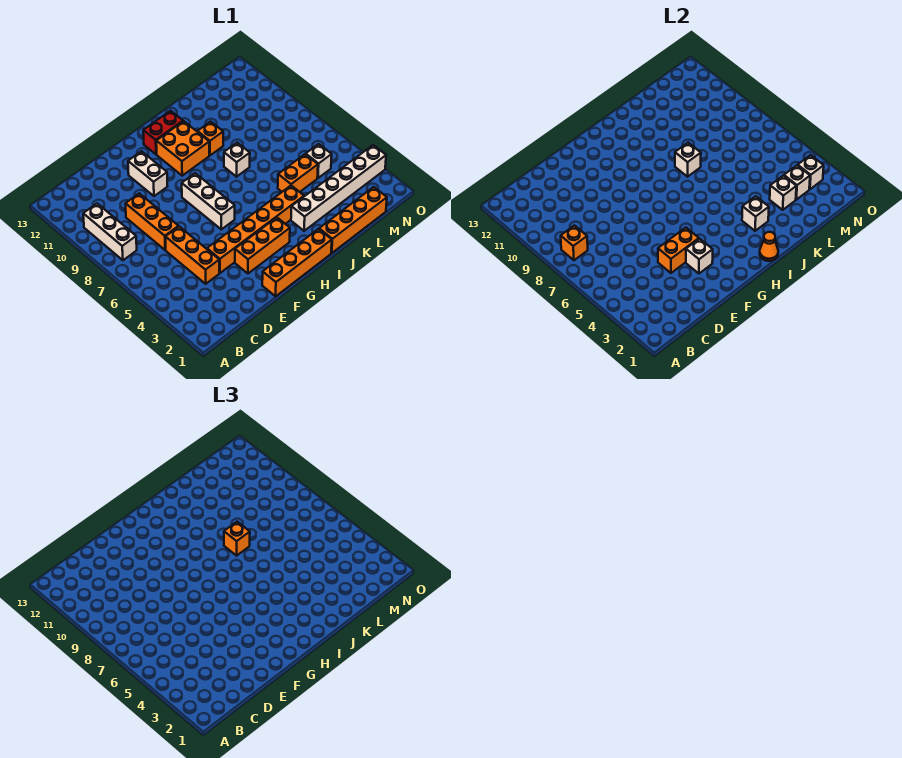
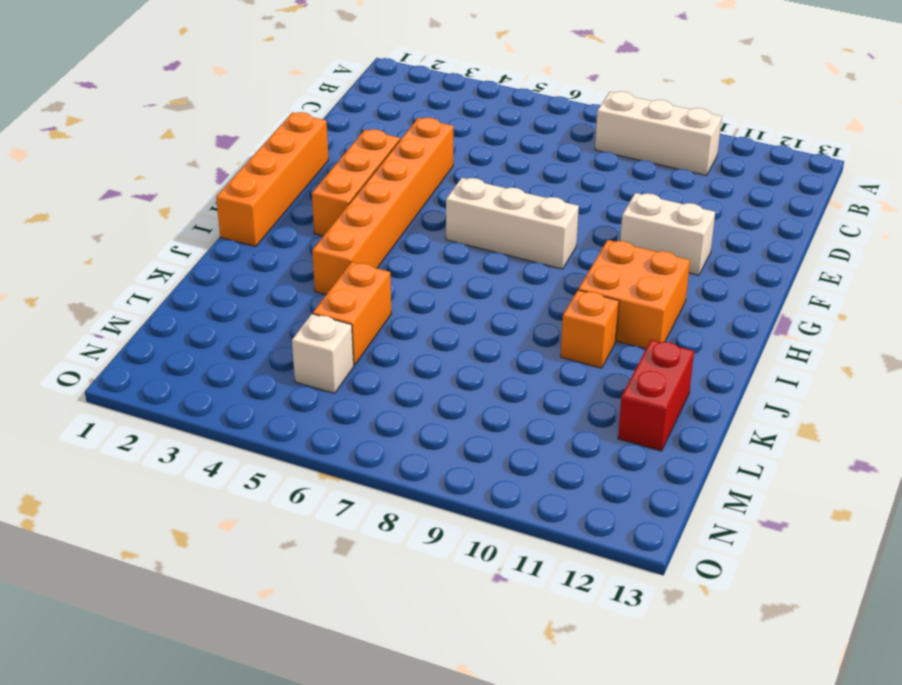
red brick K12:L12 level 1 -> red brick H12:I12 level 1
none -> orange brick D4:D6 level 1
none -> orange brick D7:D9 level 1
none -> orange brick J1:M1 level 1

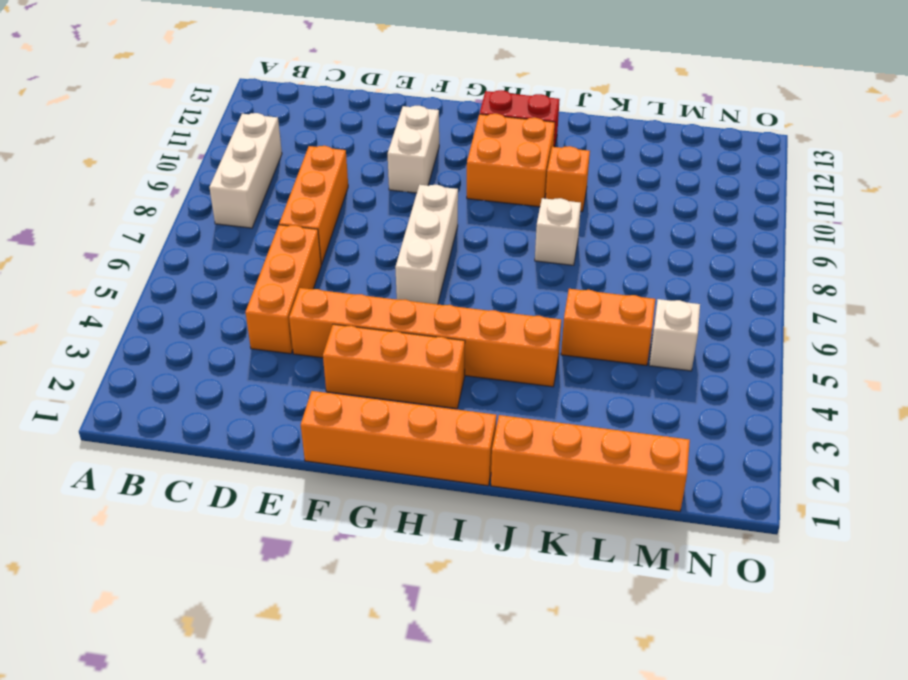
none -> white brick J3:O3 level 1
none -> orange brick B8 level 2
none -> orange brick E4:F4 level 2

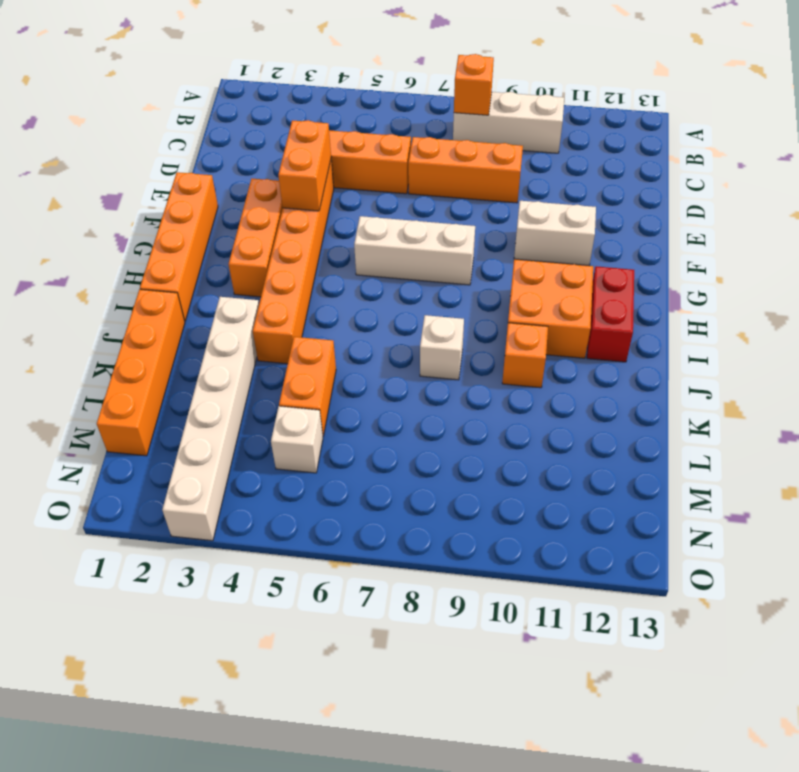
none -> white brick F3 level 2
none -> orange cone I1 level 2
none -> white brick J3 level 2

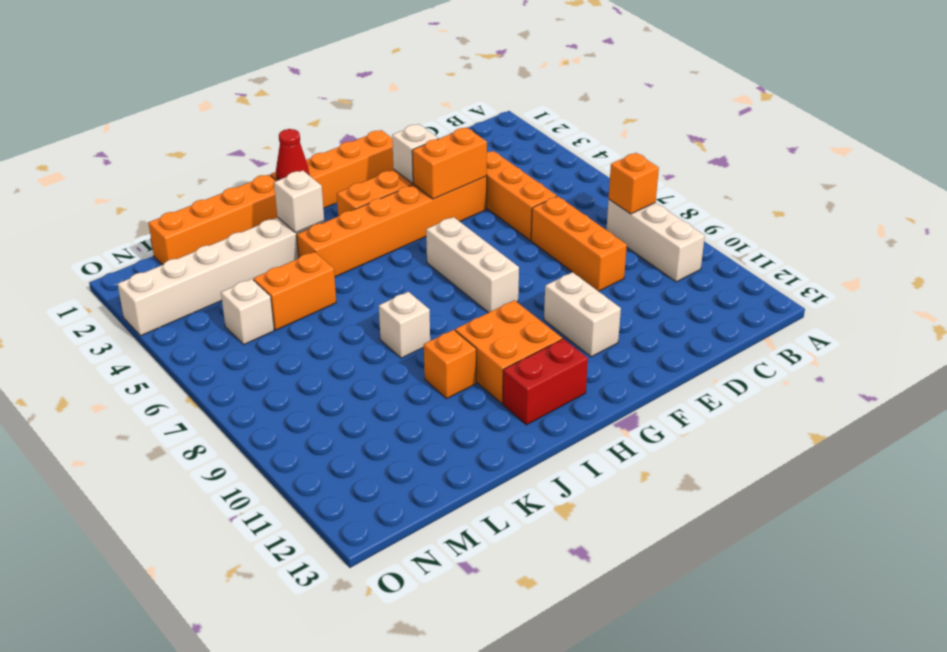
red cone I1 level 2 -> orange cone I1 level 2
none -> white brick J8 level 2
none -> white brick L3 level 2
none -> white brick M3 level 2

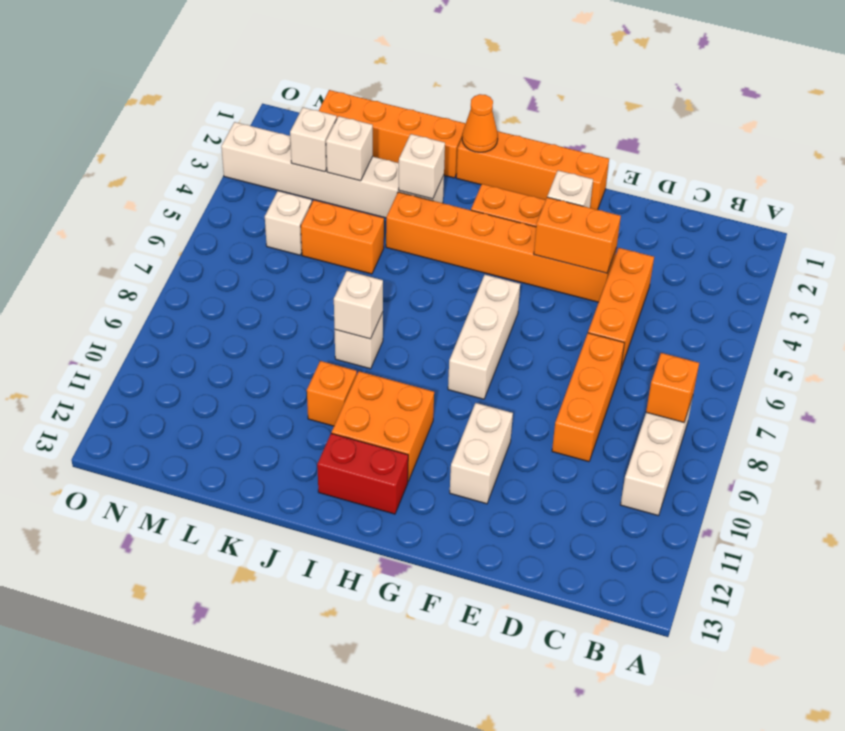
none -> white brick N3 level 2
none -> orange brick J8 level 3

